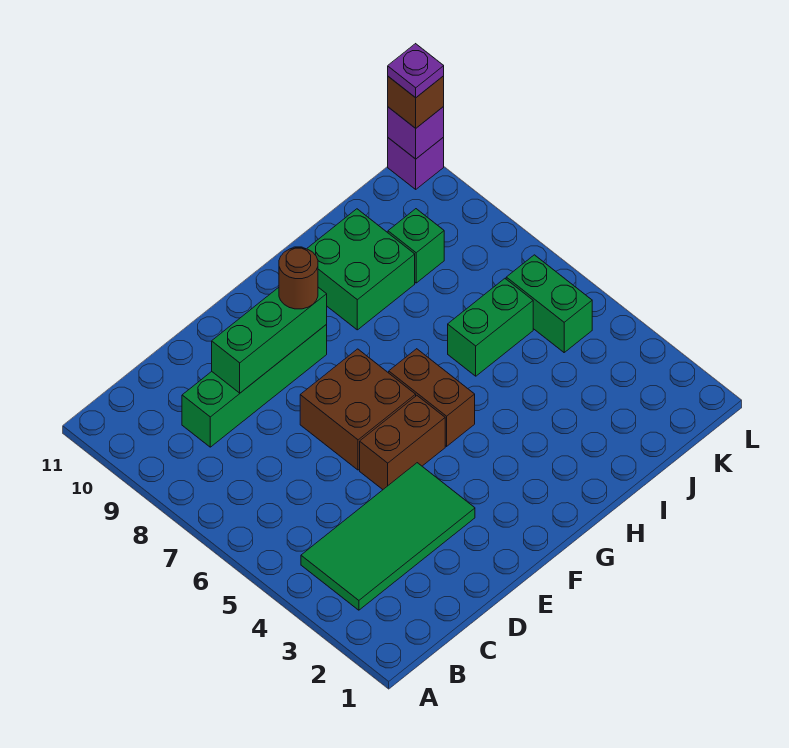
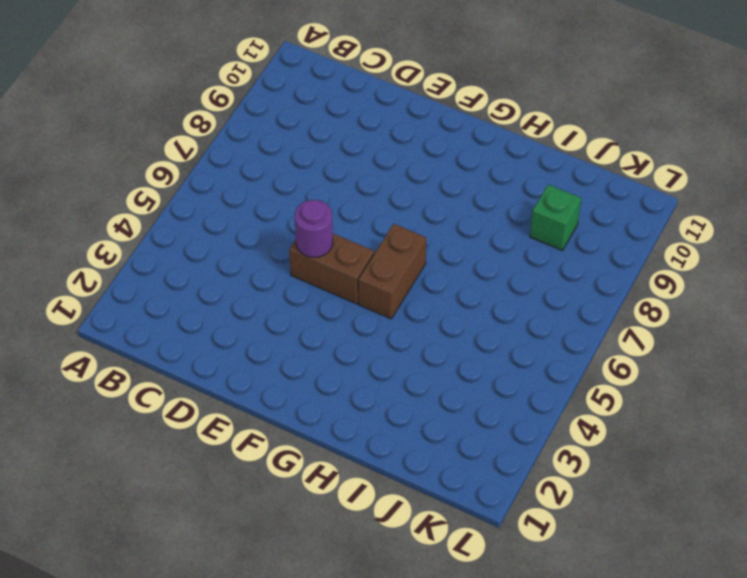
purple round brick E5 level 2 -> none
none -> green tile B3:E4 level 1
none -> green brick C9:F9 level 1
none -> brown brick E6:F7 level 1

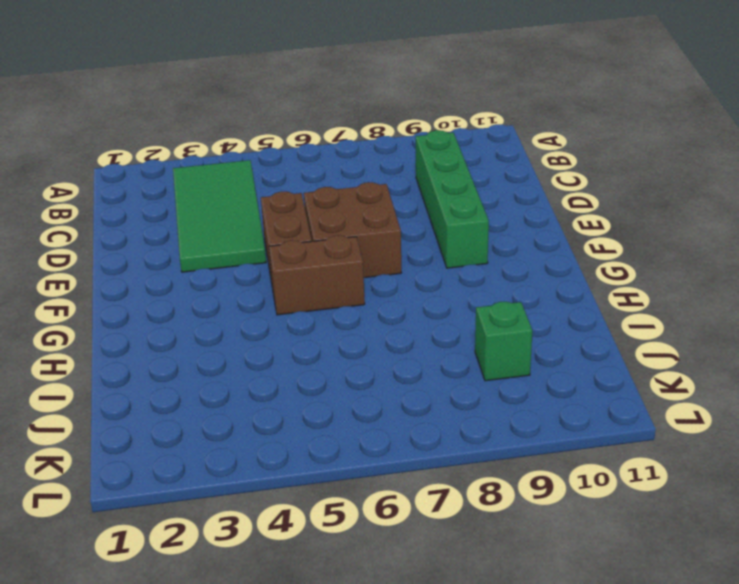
none -> green brick H9:I10 level 1
none -> green brick I6:J6 level 1
none -> green brick K5:K6 level 1

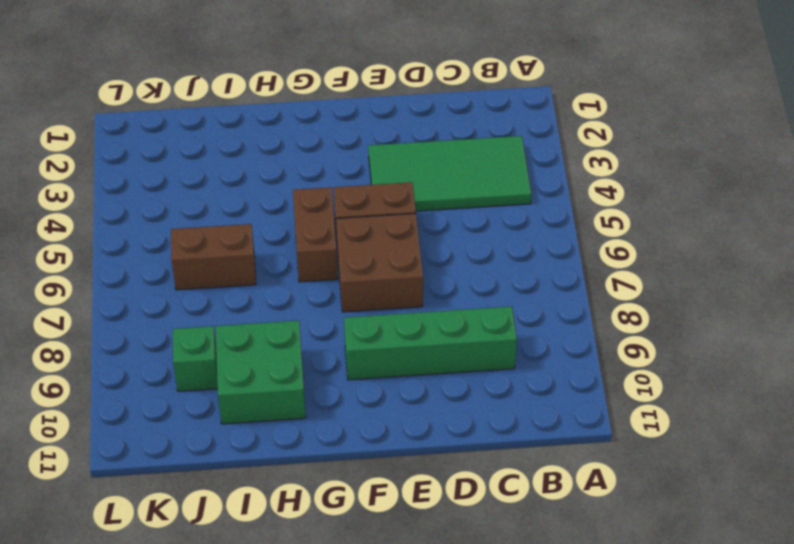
brown brick I6:J6 level 1 -> green brick I6:J6 level 1
none -> green brick K5:K6 level 1
none -> purple brick L11 level 1
none -> green brick D9:F9 level 2

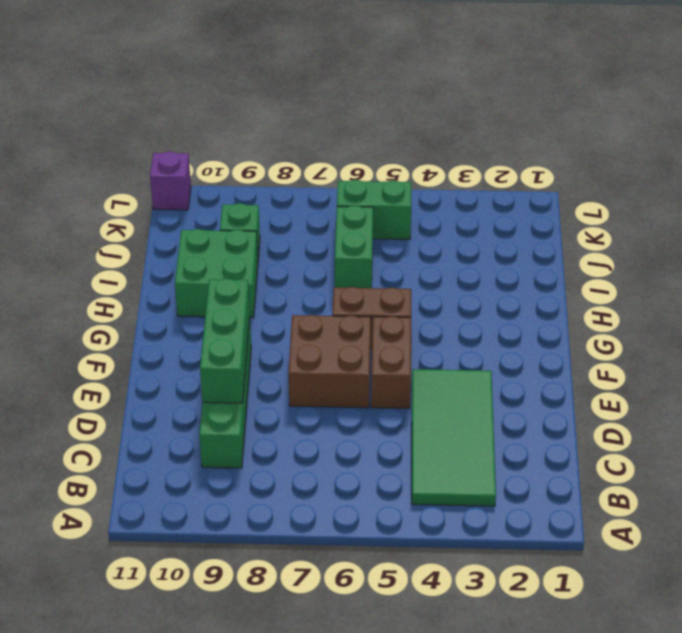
none -> purple brick L11 level 2
none -> brown round brick F9 level 3
none -> brown brick L11 level 3

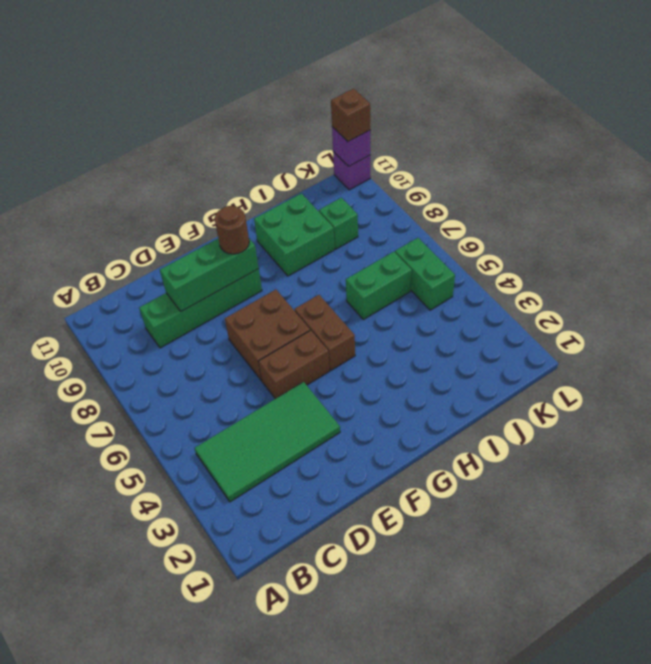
none -> purple plate L11 level 4

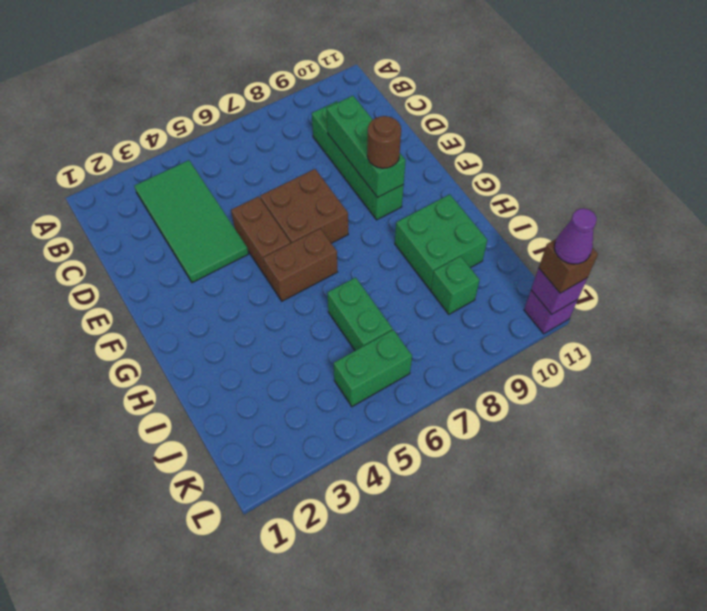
purple cone L11 level 4 -> purple plate L11 level 4

